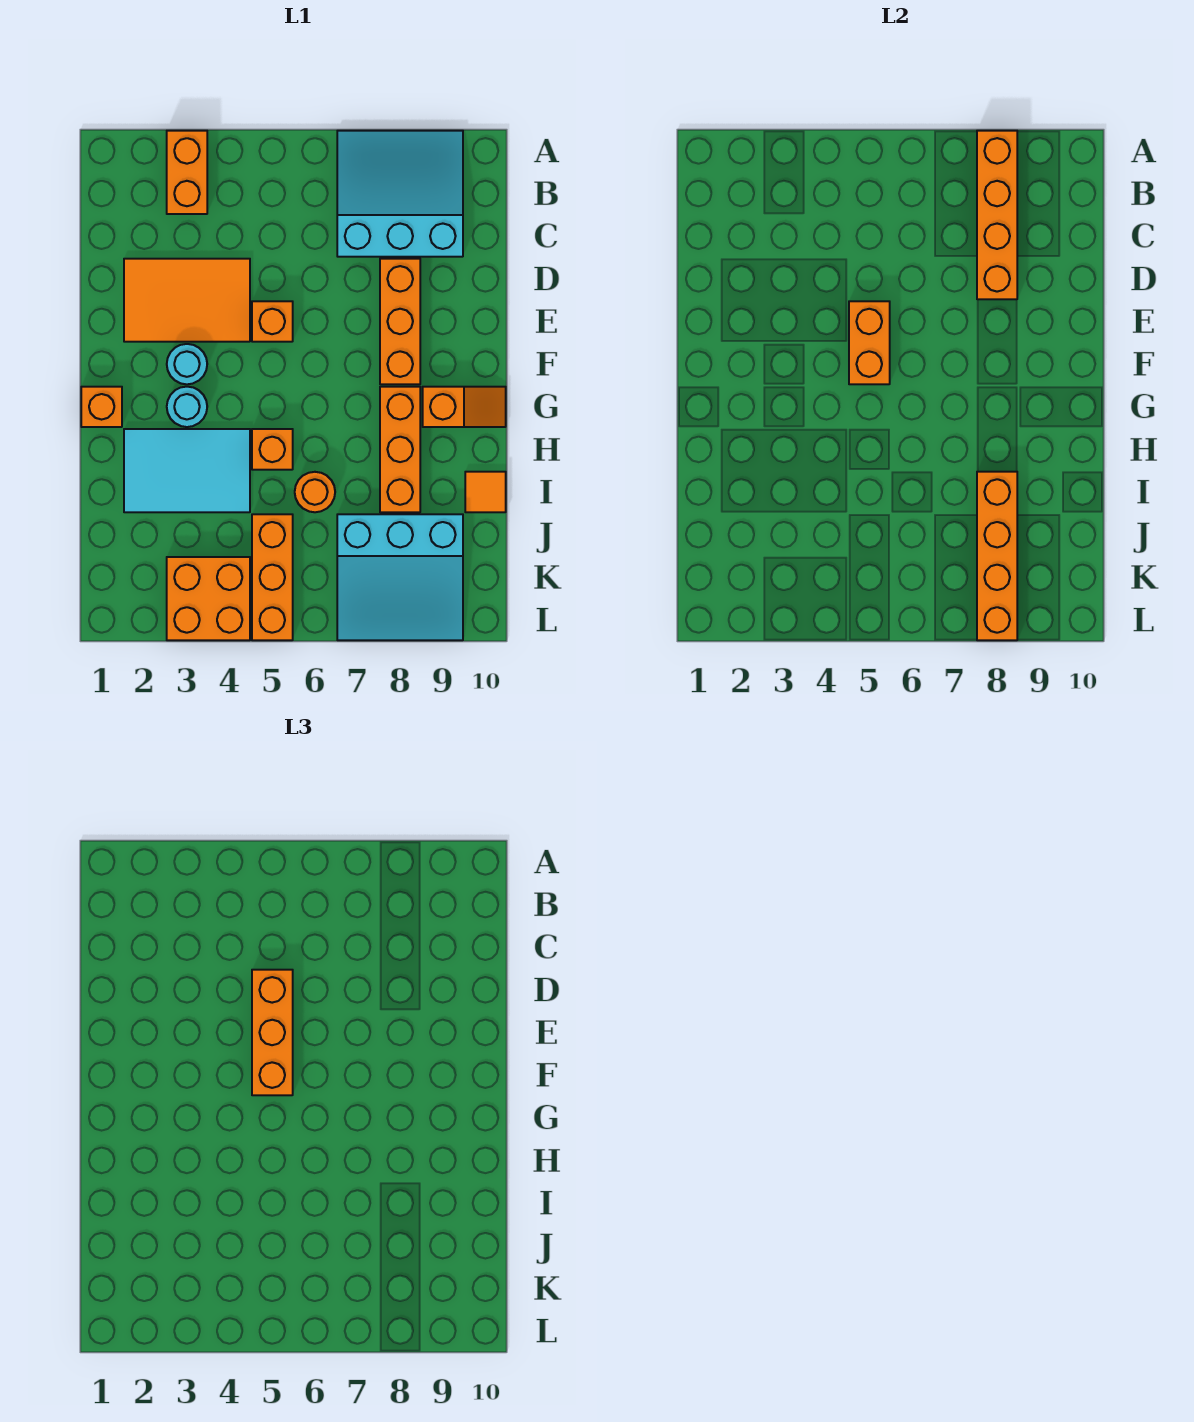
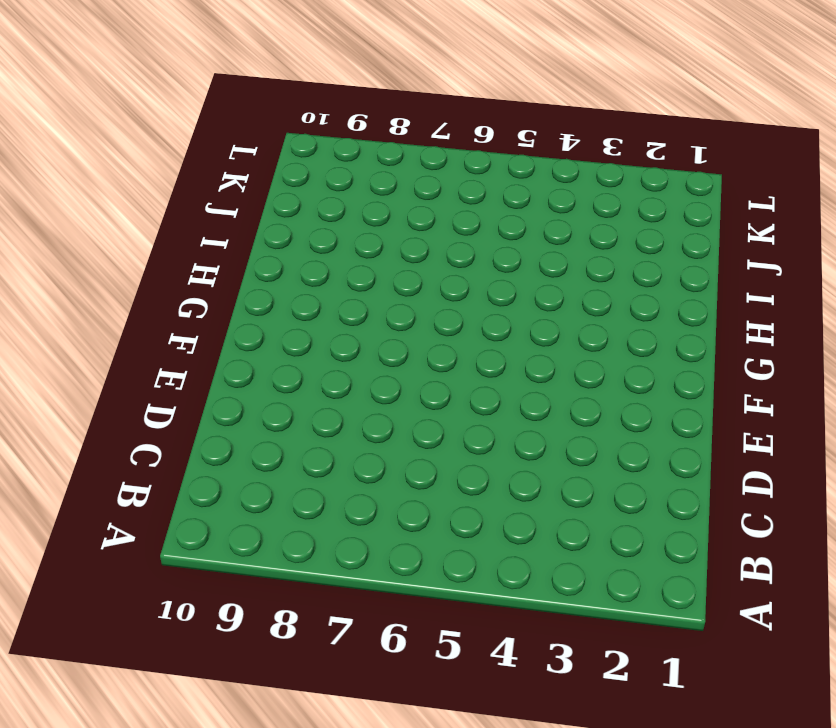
none -> orange brick A3:B3 level 1
none -> cyan slope A7:C9 level 1 top C
none -> orange tile D2:E4 level 1

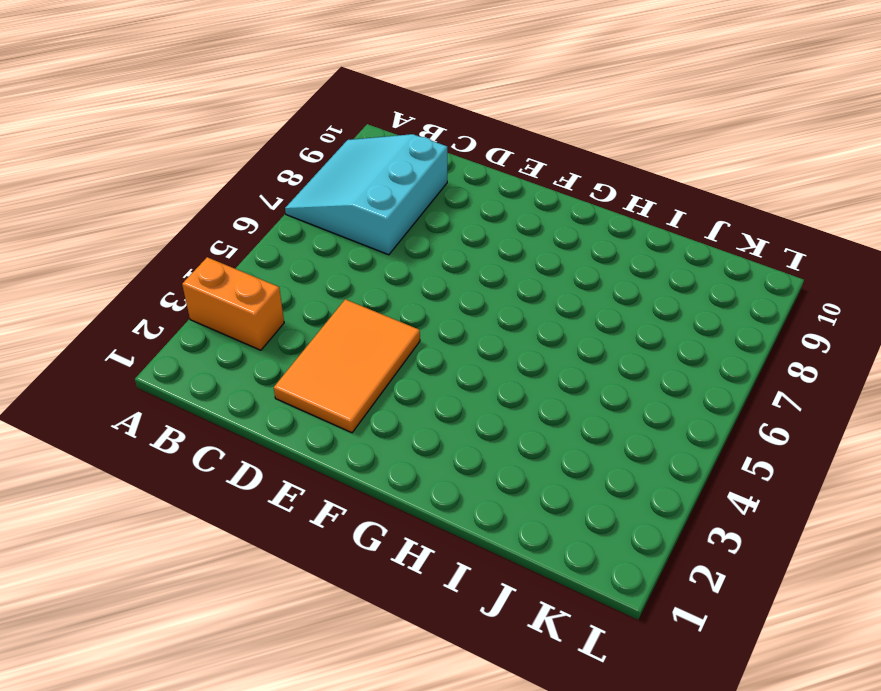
none -> orange brick D8:F8 level 1
none -> orange brick E5 level 1
none -> cyan round brick F3 level 1

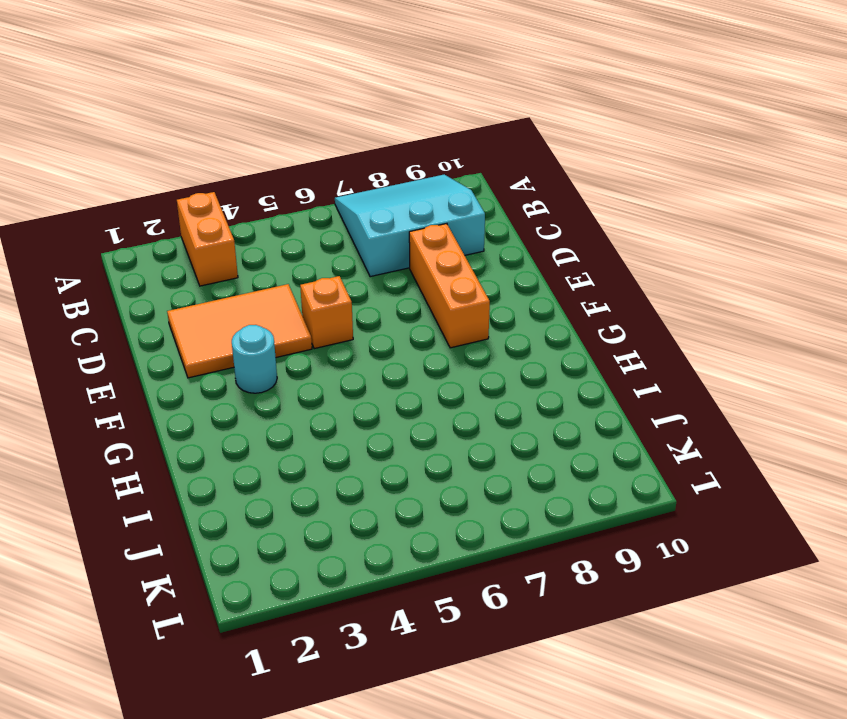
none -> orange brick G1 level 1
none -> cyan round brick G3 level 1
none -> orange brick G8:I8 level 1

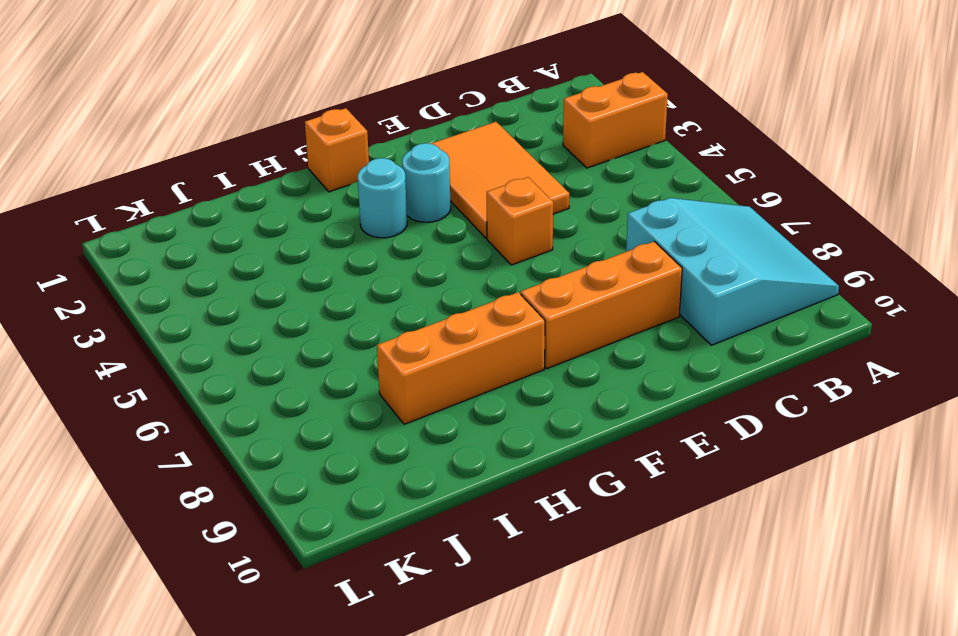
none -> orange slope G9:G10 level 1 top 9
none -> cyan tile H2:I4 level 1
none -> orange brick H5 level 1

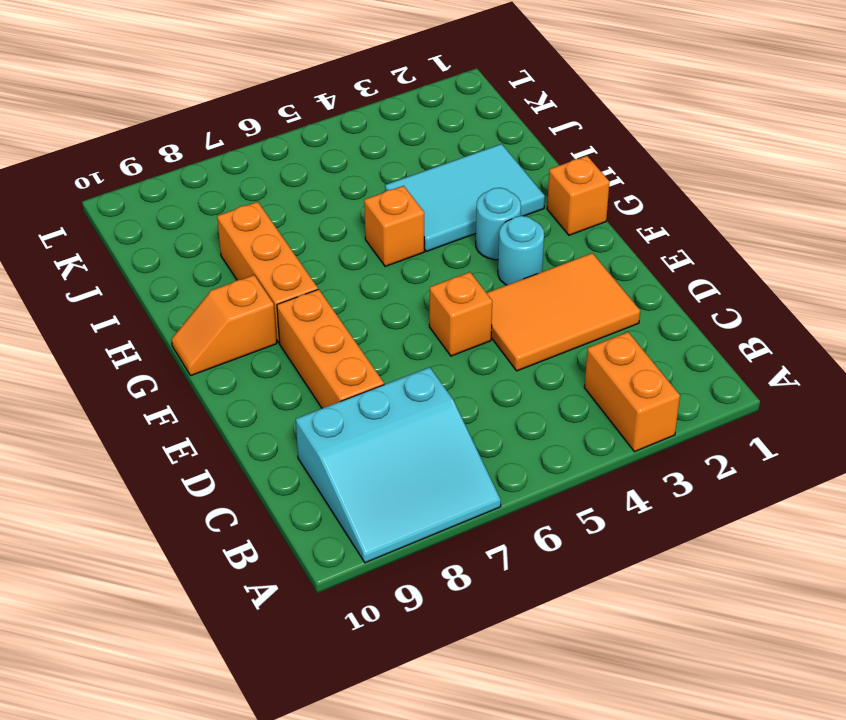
none -> orange round brick I6 level 1
none -> orange tile I10 level 1
none -> orange brick J5:L5 level 1

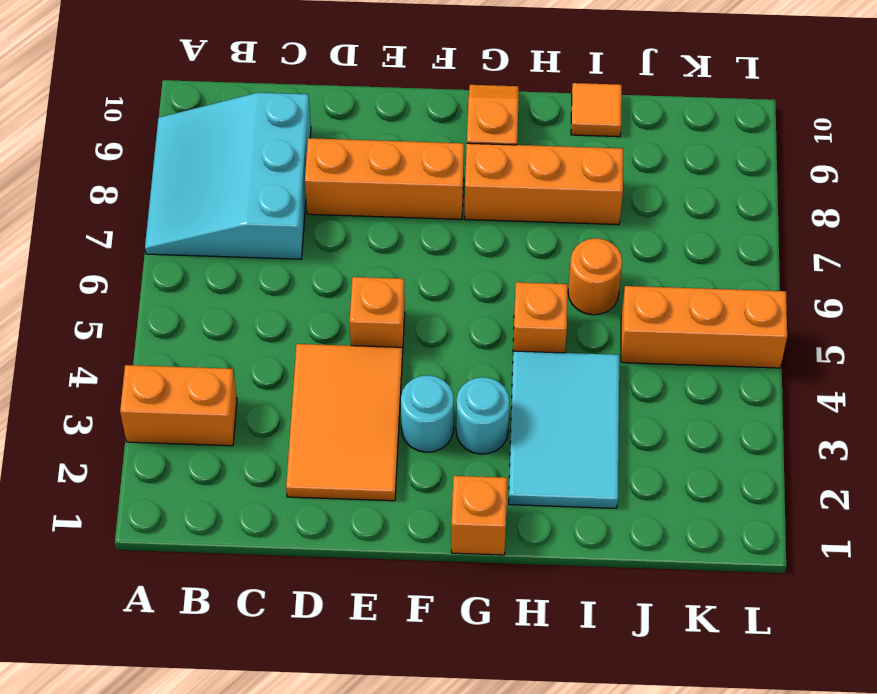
none -> cyan slope J7:L9 level 1 top J
none -> orange brick K3:L4 level 1
none -> orange brick A8:D8 level 2

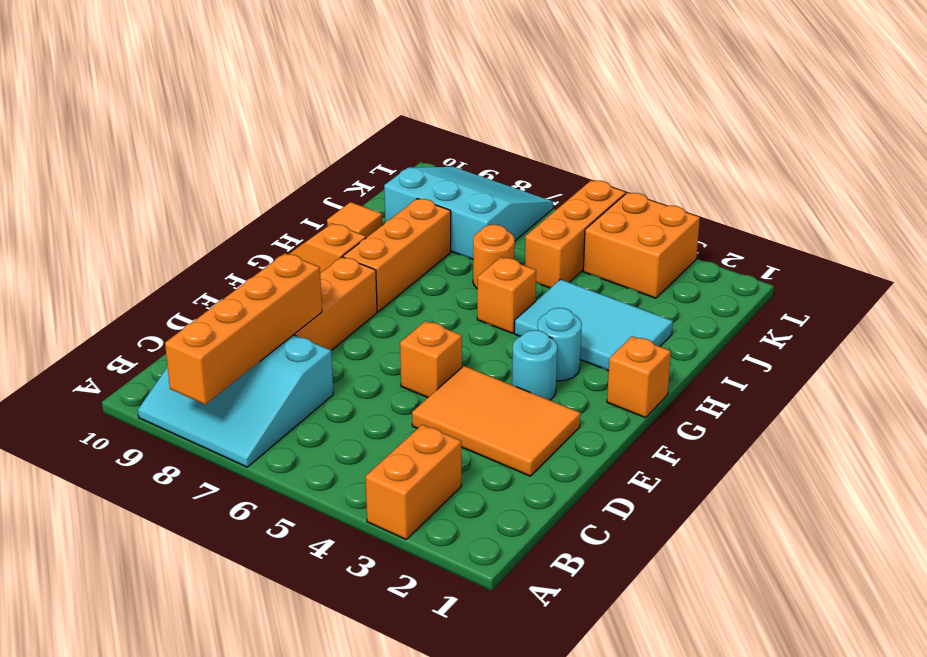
none -> orange brick E5:F5 level 2
none -> orange brick I8:L8 level 2
none -> orange brick D5:F5 level 3

